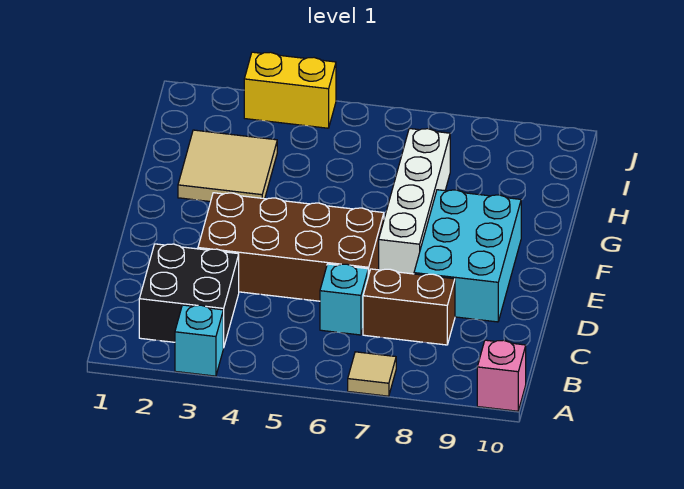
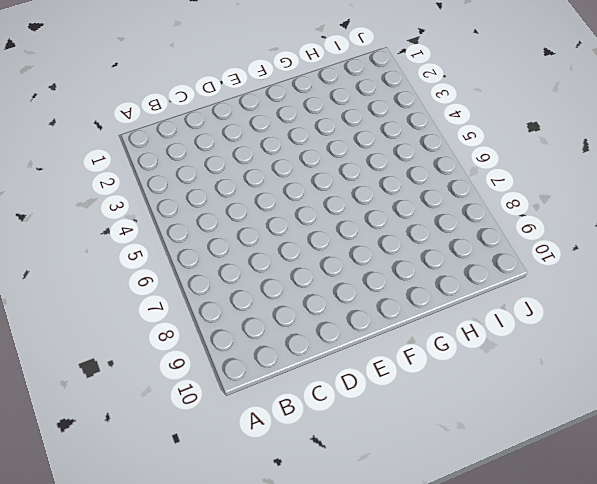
none -> cyan brick A3 level 1
none -> tan tile A7 level 1

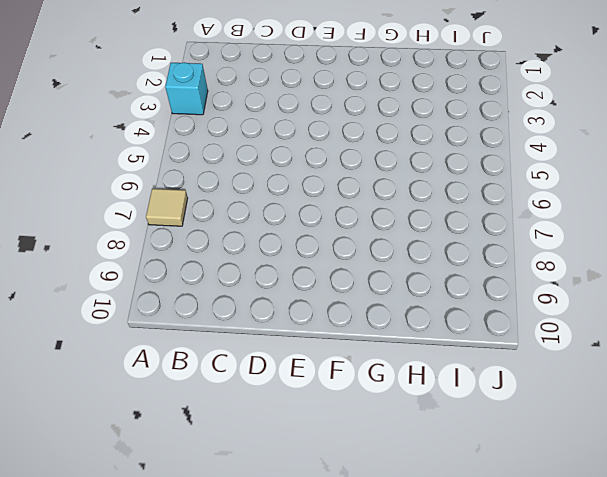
none -> pink brick A10 level 1
none -> black brick B2:C3 level 1

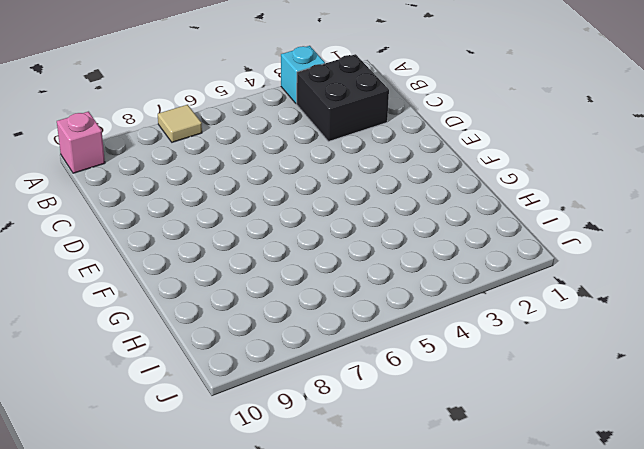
none -> cyan brick C6 level 1
none -> brown brick C7:C8 level 1

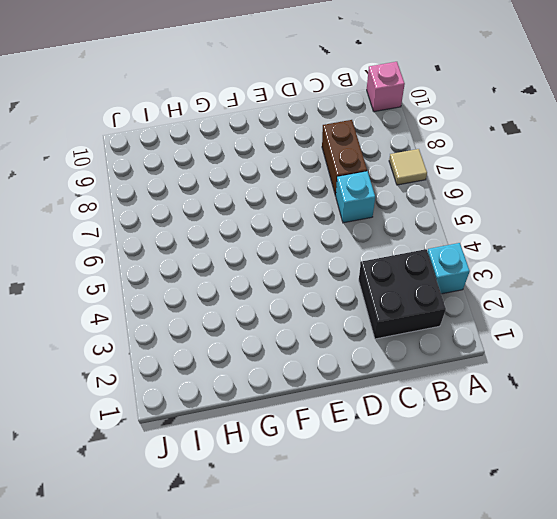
none -> brown brick D3:E6 level 1
none -> cyan brick D8:F9 level 1

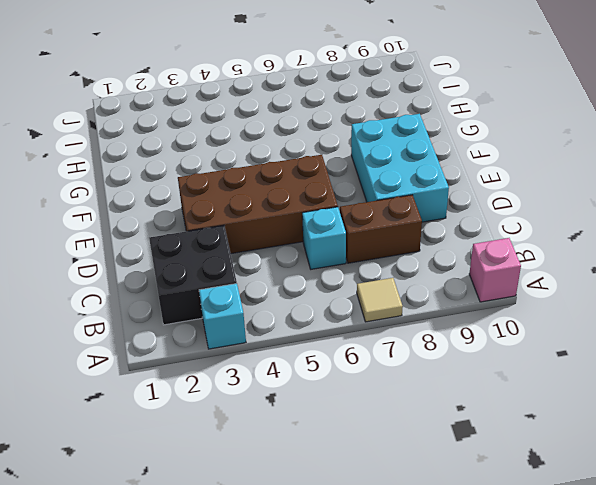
none -> white brick E7:H7 level 1
none -> tan tile G2:H3 level 1

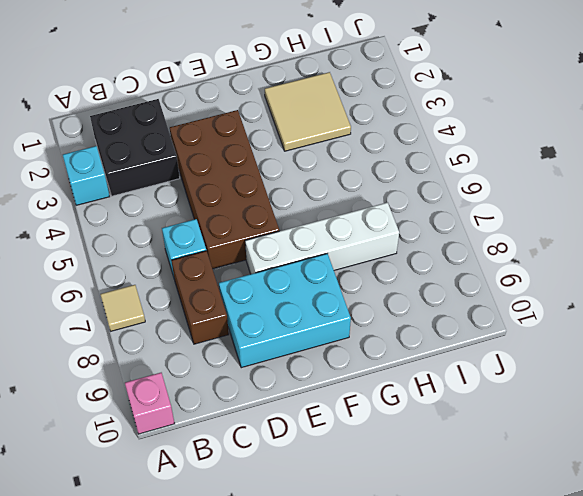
none -> yellow brick J3:J4 level 1

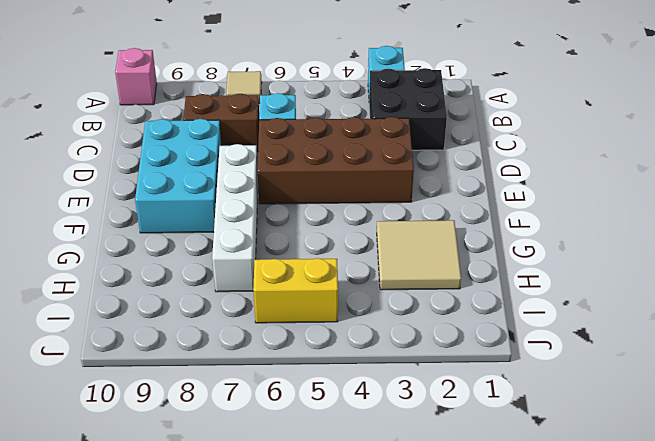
yellow brick I5:I6 level 1 -> yellow brick J3:J4 level 1

